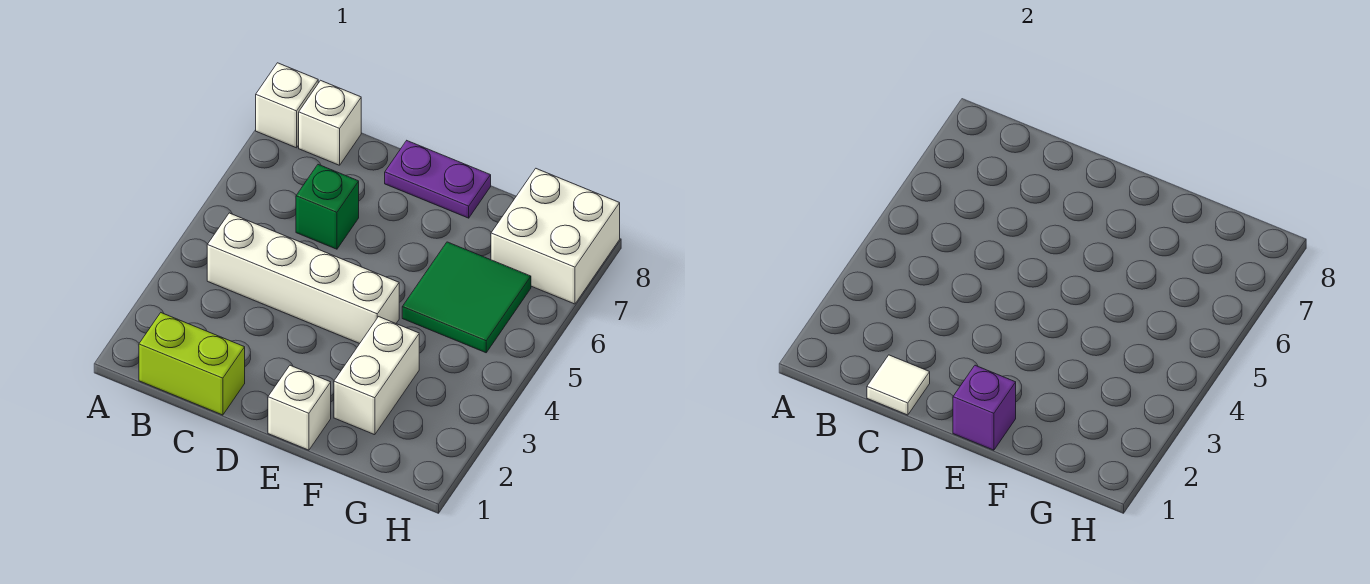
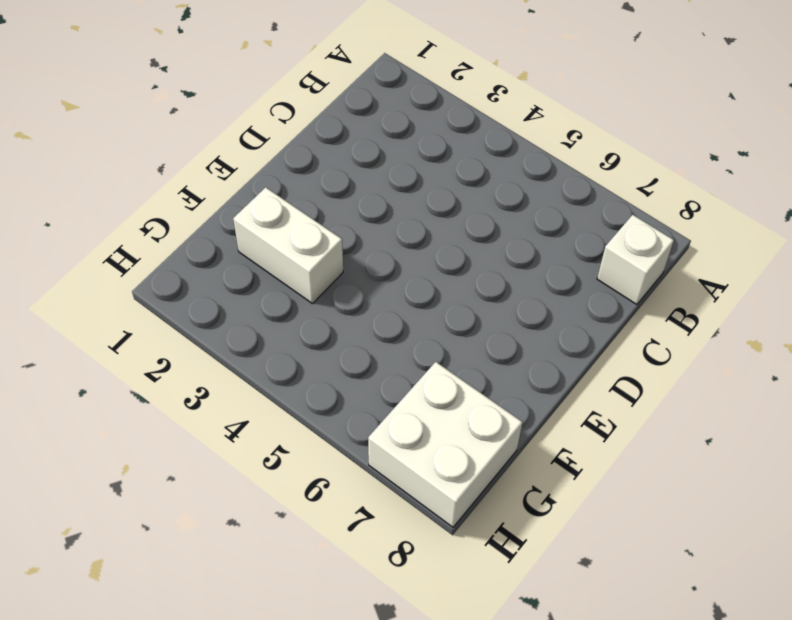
none -> white brick A8 level 1
none -> lime brick B1:C1 level 1
none -> white brick B4:E4 level 1

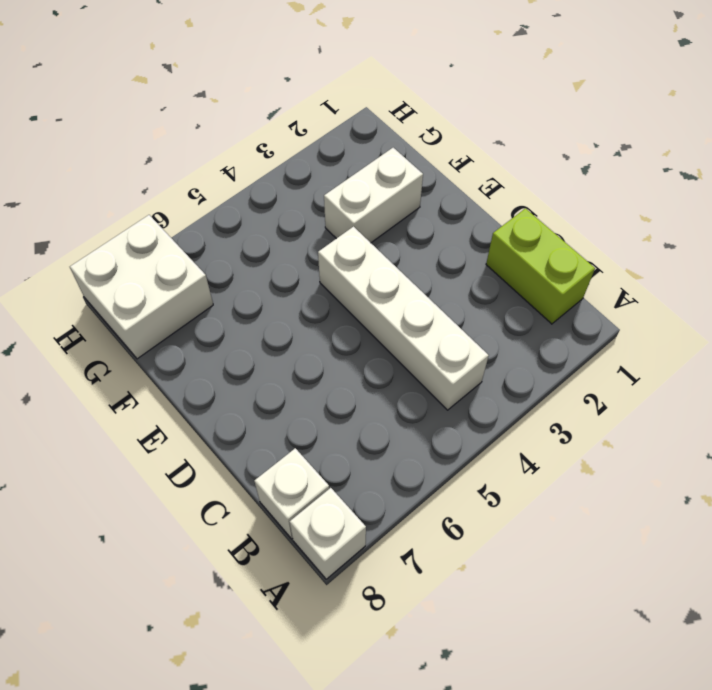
none -> green brick C6 level 1
none -> purple plate D8:E8 level 1
none -> white brick E1 level 1

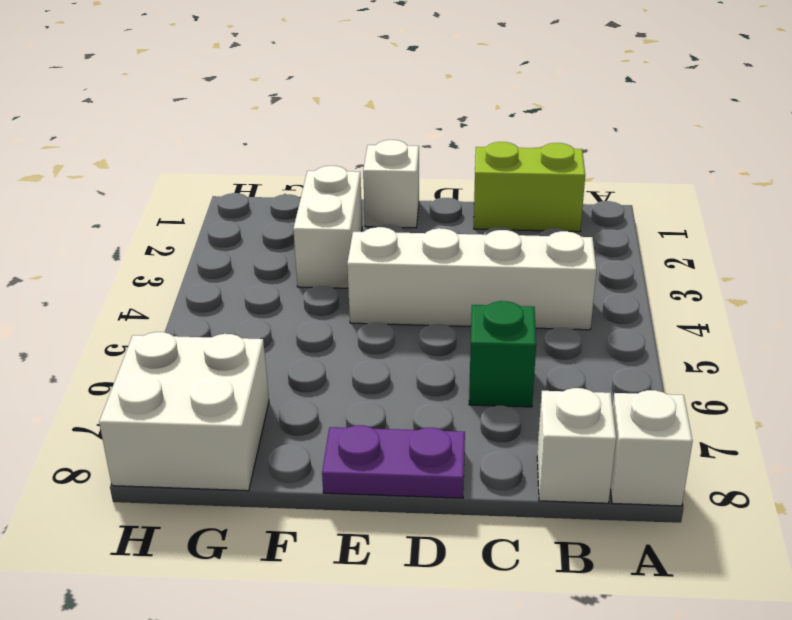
none -> green tile F5:G6 level 1
none -> white tile C1 level 2
none -> purple brick E1 level 2

